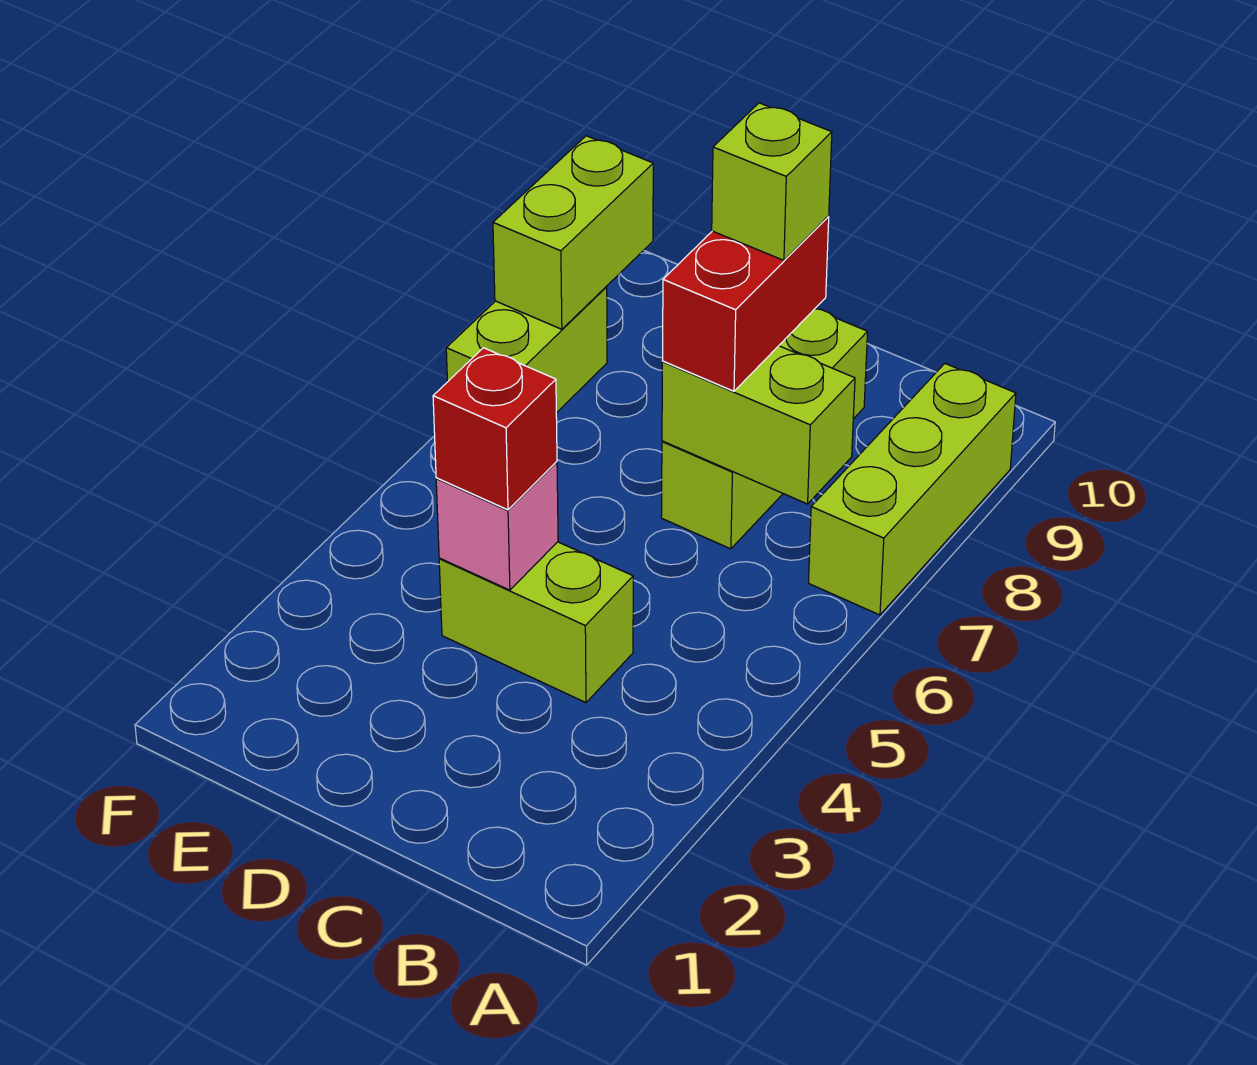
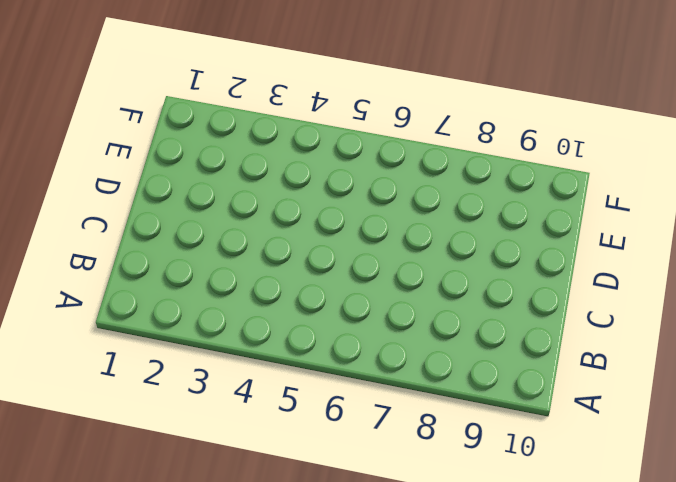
none -> lime brick A7:A9 level 1
none -> lime brick C4:D4 level 1

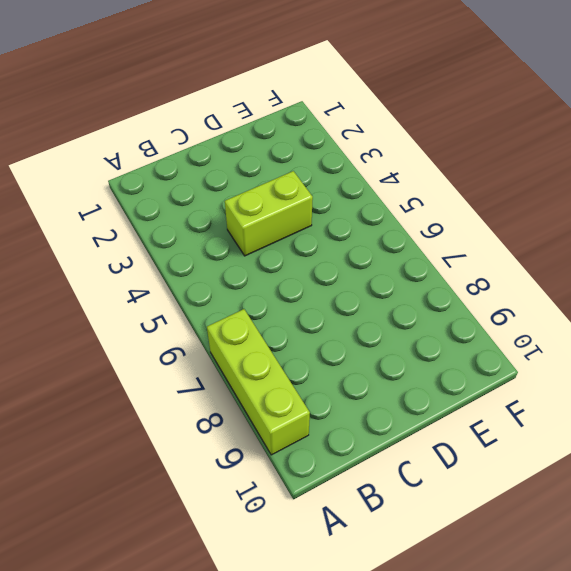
none -> lime brick C7:C9 level 1
none -> lime brick F7:F8 level 1

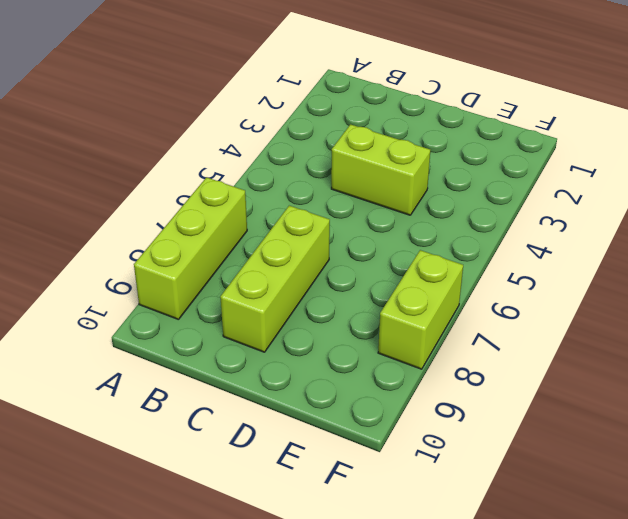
none -> lime brick B7:C7 level 2
none -> pink brick D4 level 2

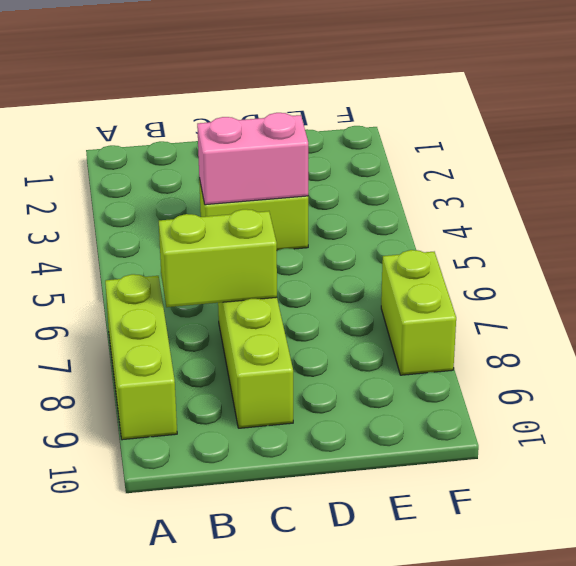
pink brick C4:D4 level 2 -> pink brick D4 level 2
none -> lime brick F8:F9 level 2
none -> red brick C7:C8 level 3

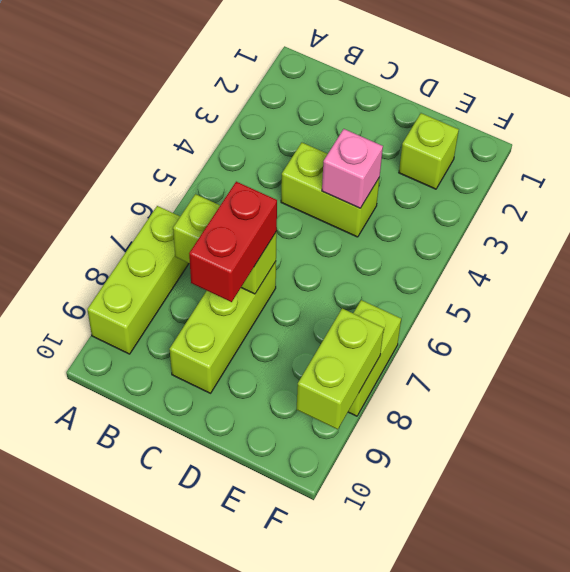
lime brick E2 level 1 -> lime brick C8 level 4
none -> red brick D4 level 3

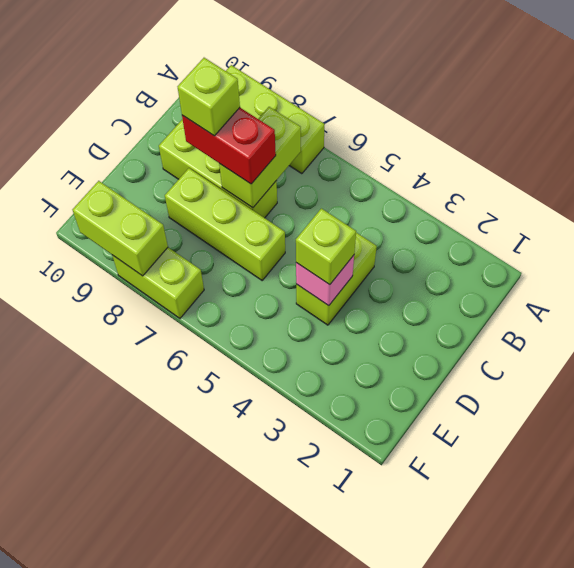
lime brick D4 level 3 -> red brick D4 level 3
lime brick D6:D8 level 1 -> none

